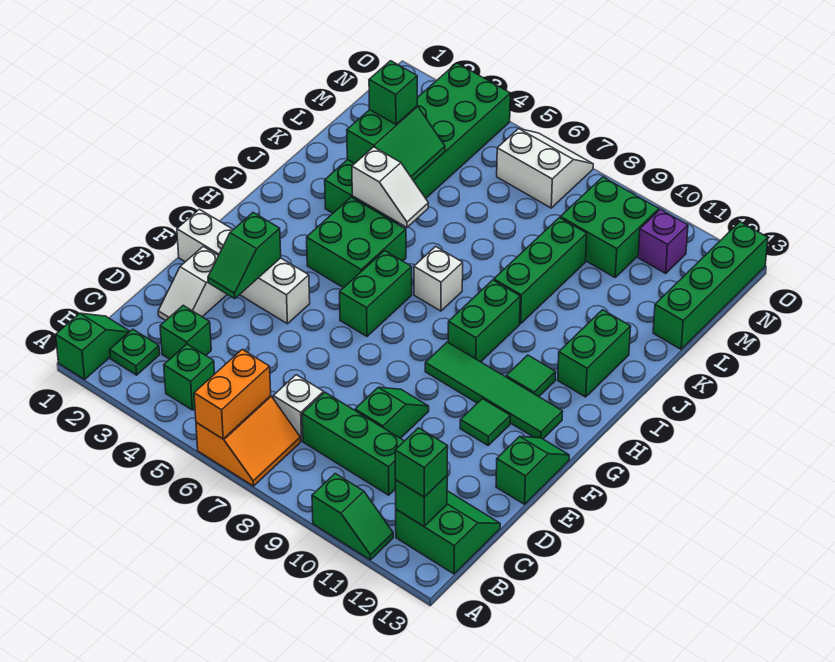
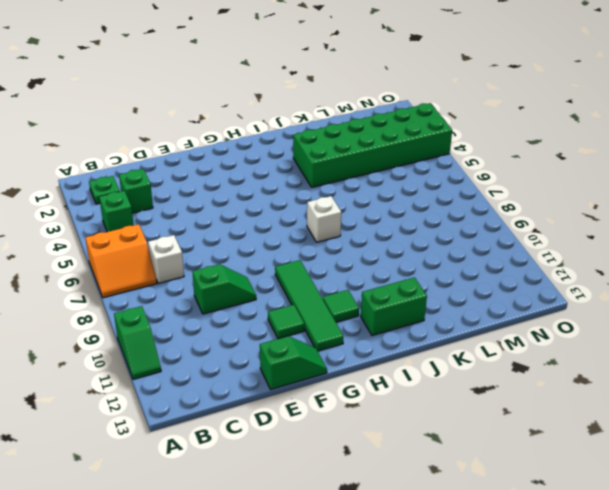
none -> green slope A1:B1 level 1 top A
none -> green slope B12:C13 level 1 top B
none -> green brick C8:C10 level 1
none -> white slope D2:E2 level 1 top E

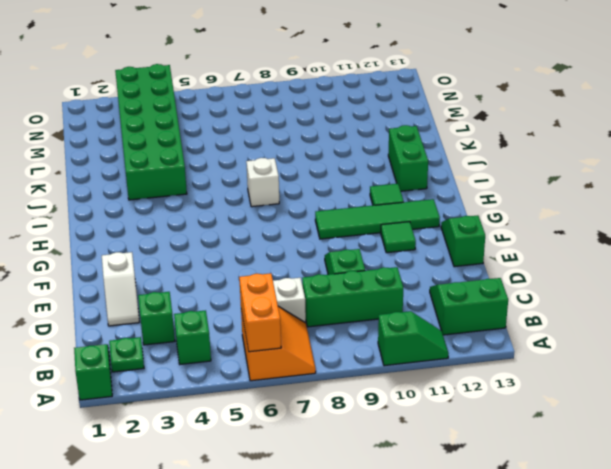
none -> white brick F1:F4 level 1
none -> green brick G6:H6 level 1
none -> green brick H4:I5 level 1
none -> green brick H9:I9 level 1

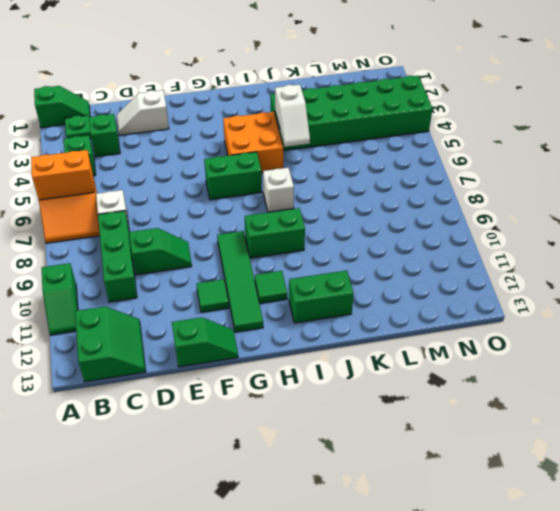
orange brick H4:I5 level 1 -> green brick H4:I5 level 1
none -> white brick F1:F4 level 1
none -> green brick J9:L9 level 1
none -> green brick L13:O13 level 1
none -> green brick M9:N10 level 1

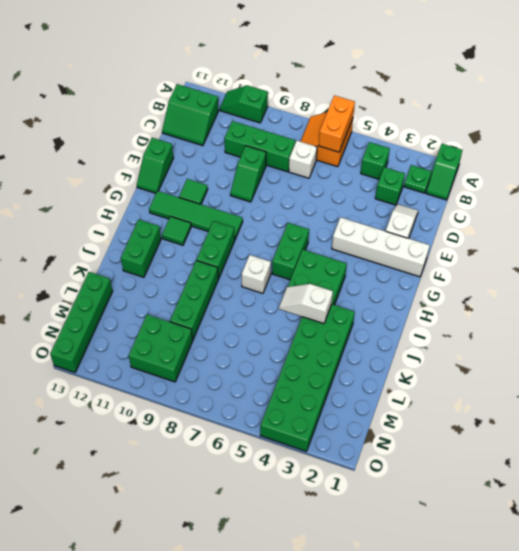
none -> white slope N6:O7 level 1 top N
none -> purple brick N11 level 1
none -> green brick B12 level 2
none -> green slope E3:F3 level 2 top F

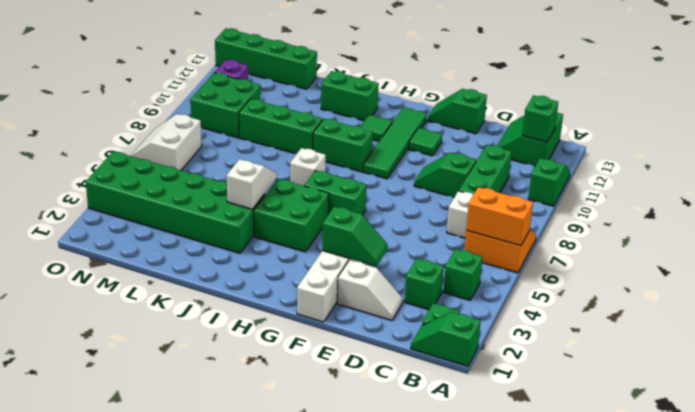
none -> green slope K3:L4 level 2 top 3
none -> green brick B12 level 3
none -> green brick L3 level 3

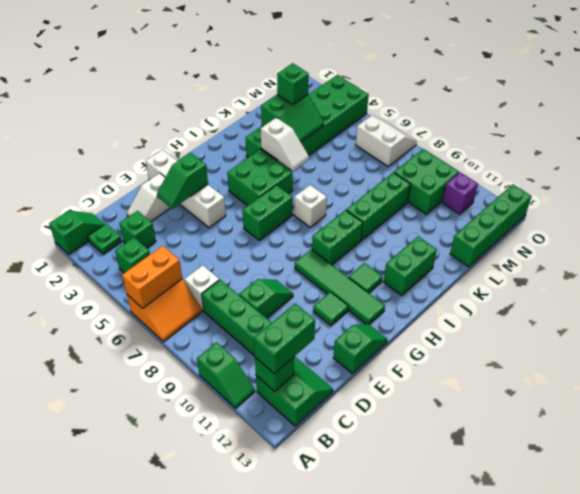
green brick B12:C12 level 3 -> green brick B12 level 3

